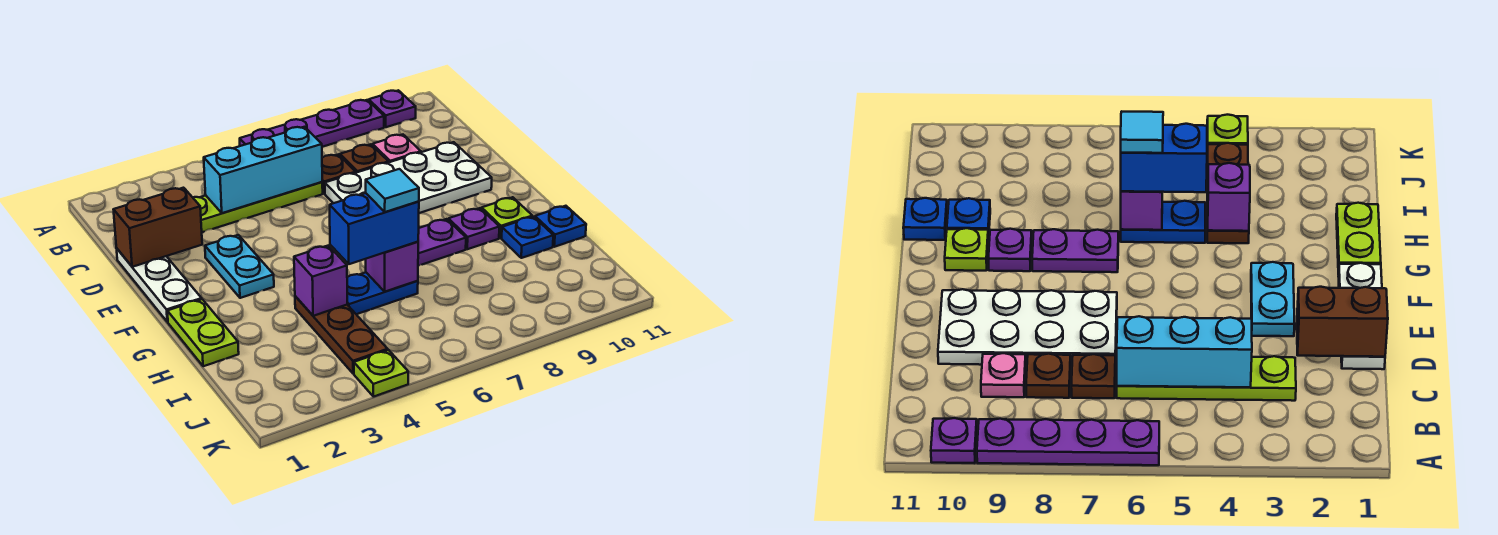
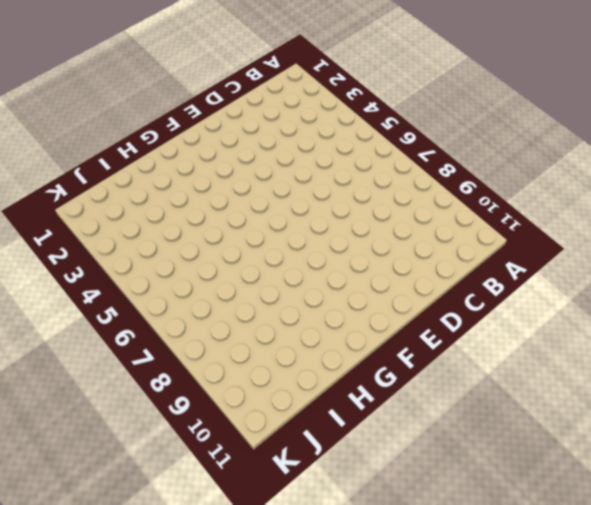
none -> purple plate A6:A9 level 1
none -> purple plate A10 level 1
none -> lime plate C3:C6 level 1

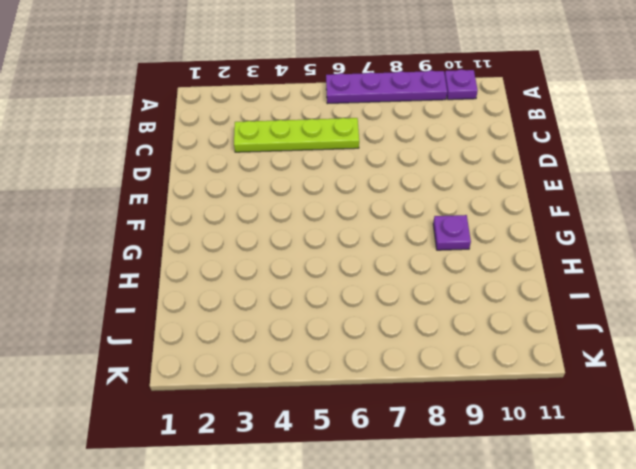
none -> brown plate C7 level 1
none -> brown plate C8 level 1
none -> pink plate C9 level 1

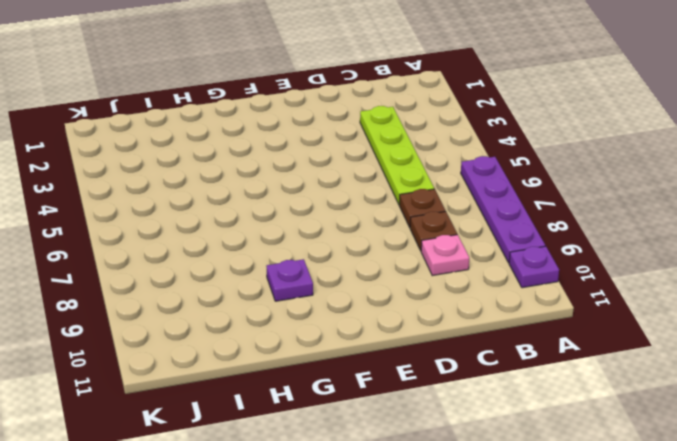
none -> white plate D1:F1 level 1
none -> white plate D7:E10 level 1
none -> cyan plate E3:F3 level 1

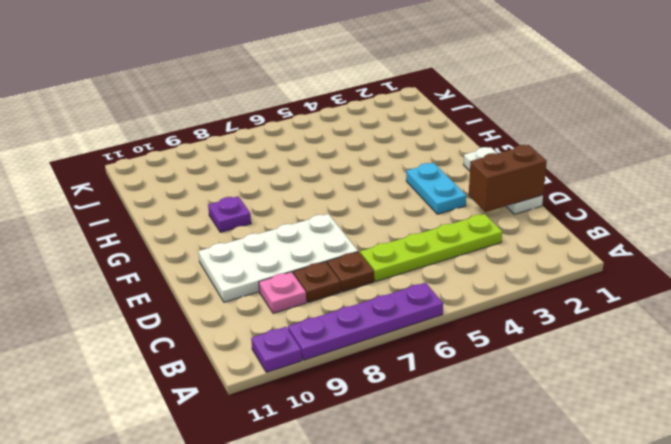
none -> lime plate G1:H1 level 1
none -> purple plate G7:G8 level 1
none -> lime plate G10 level 1

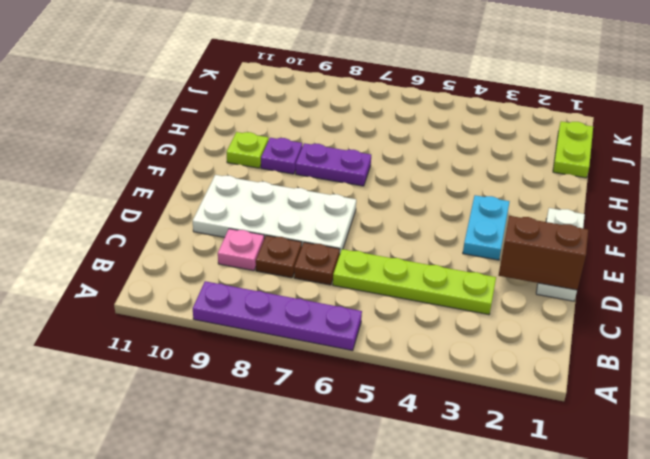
lime plate I1:J1 level 1 -> lime plate G1:H1 level 1
none -> purple plate A10 level 1
none -> brown plate H4:J4 level 1
none -> blue plate H5:H6 level 1

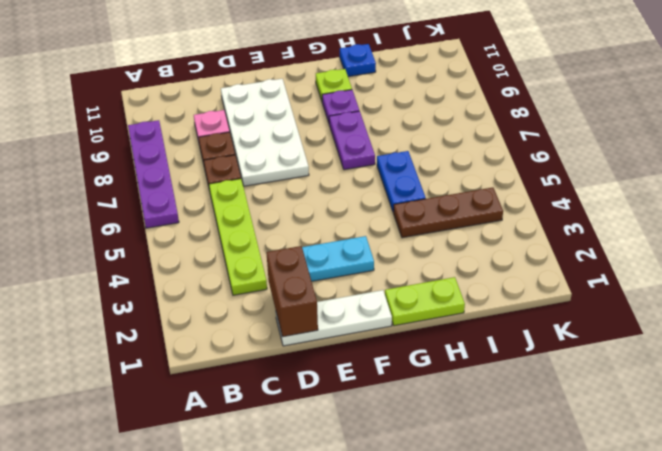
none -> purple plate A10 level 1
none -> blue plate H10 level 1
none -> lime plate K4 level 1

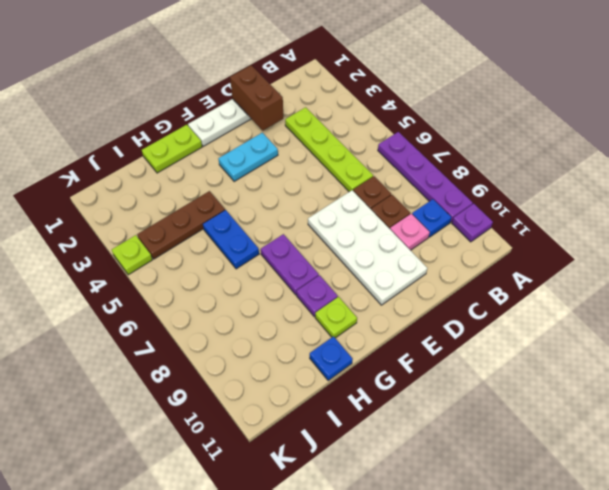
blue plate B9 level 1 -> blue plate H10 level 1
none -> cyan brick C4:C6 level 2
none -> purple brick H4 level 2
none -> purple brick H6 level 2

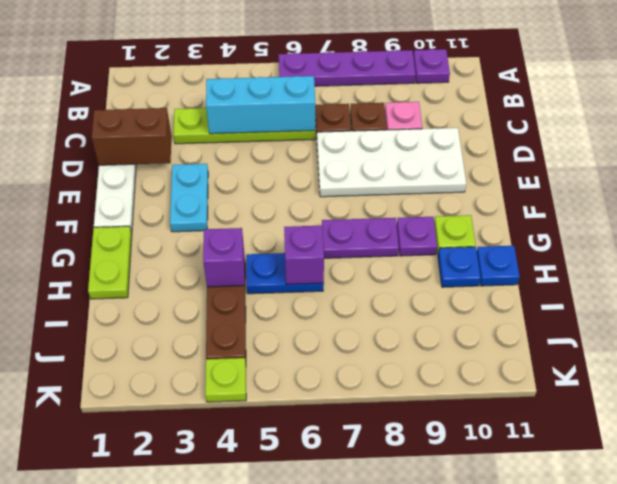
none -> blue brick H5:H6 level 3
none -> cyan tile H6 level 4

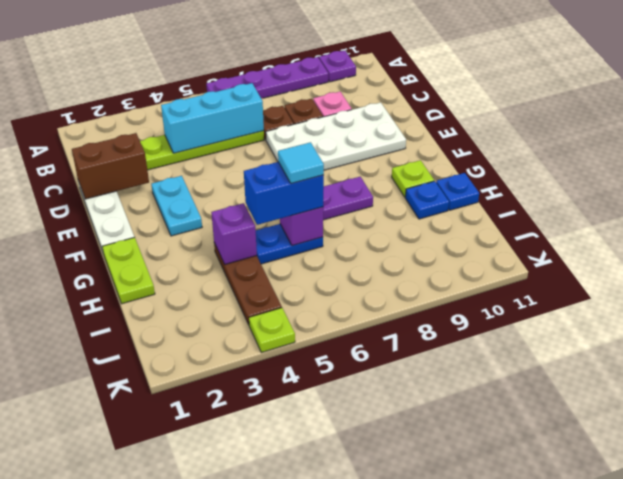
none -> purple plate G9 level 1

